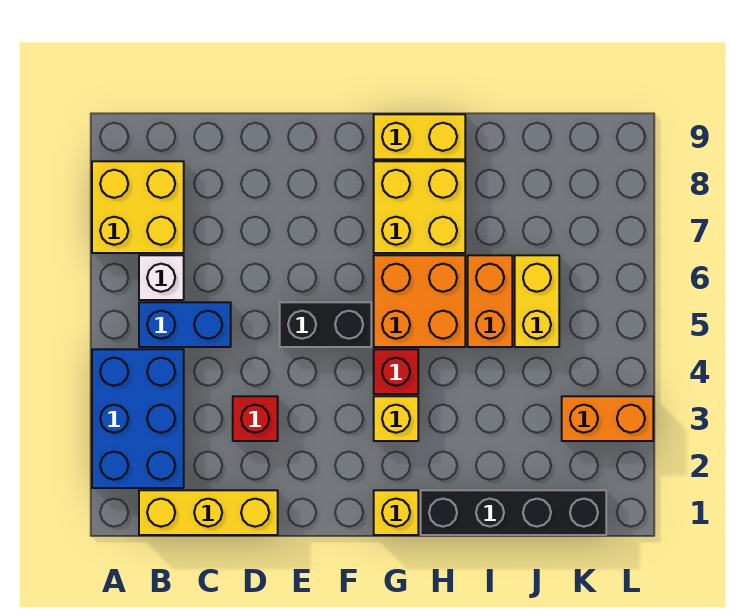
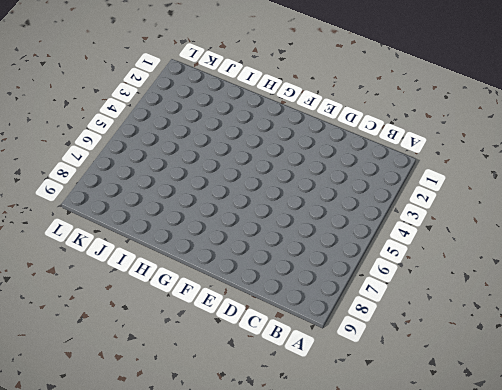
none -> blue brick A2:B4 level 1
none -> yellow brick A7:B8 level 1
none -> yellow brick B1:D1 level 1

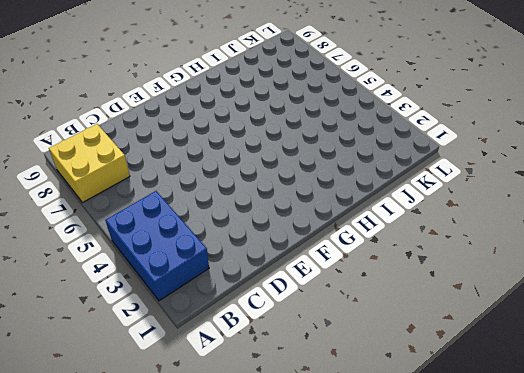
none -> yellow brick B1:D1 level 1
none -> blue brick B5:C5 level 1
none -> white brick B6 level 1

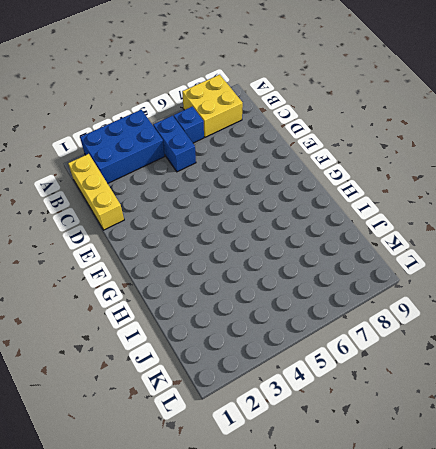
blue brick B6 level 1 -> white brick B6 level 1
none -> red brick D3 level 1
none -> black brick E5:F5 level 1
none -> yellow brick G1 level 1

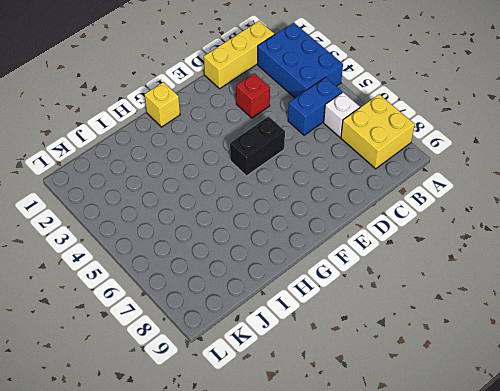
none -> yellow brick G3 level 1
none -> red brick G4 level 1
none -> orange brick G5:H6 level 1

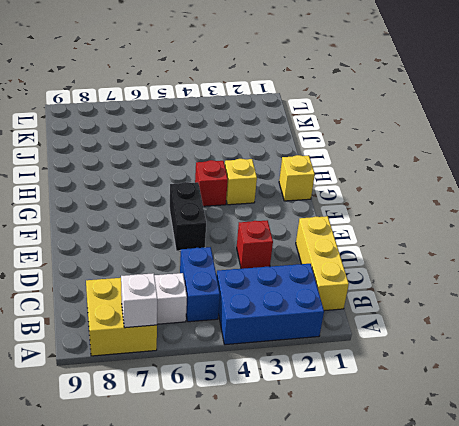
white brick A7 level 2 -> none
none -> orange brick G5:H6 level 1
none -> yellow brick G7:H8 level 1
none -> yellow brick G9:H9 level 1

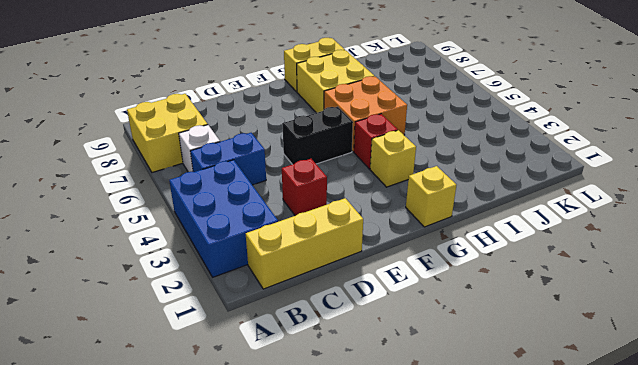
none -> black brick H1:K1 level 1
none -> orange brick I5:I6 level 1
none -> yellow brick J5:J6 level 1

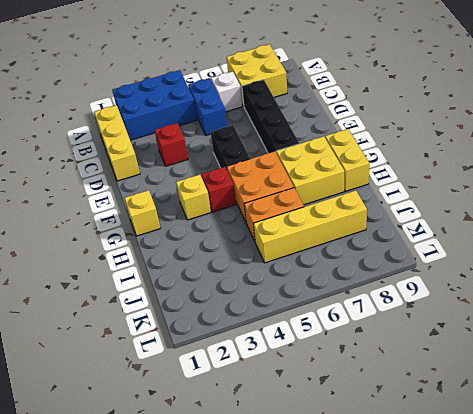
black brick C7:F7 level 1 -> black brick H1:K1 level 1
yellow brick J5:J8 level 1 -> yellow brick J5:J6 level 1
none -> orange brick K3:L3 level 1

